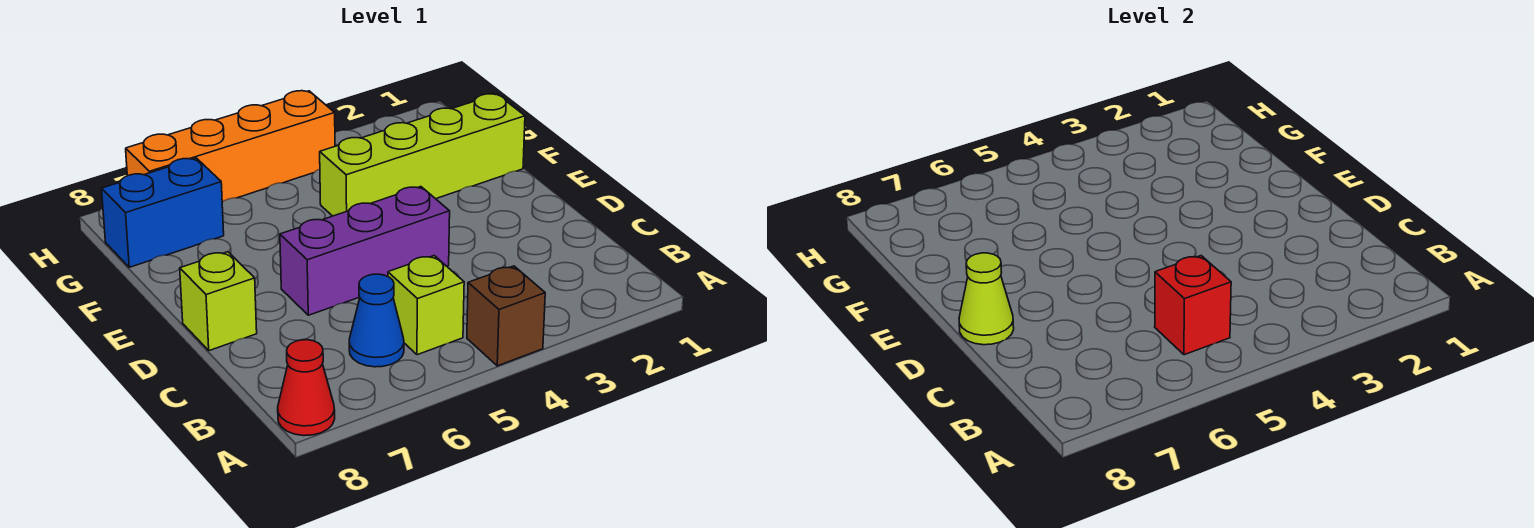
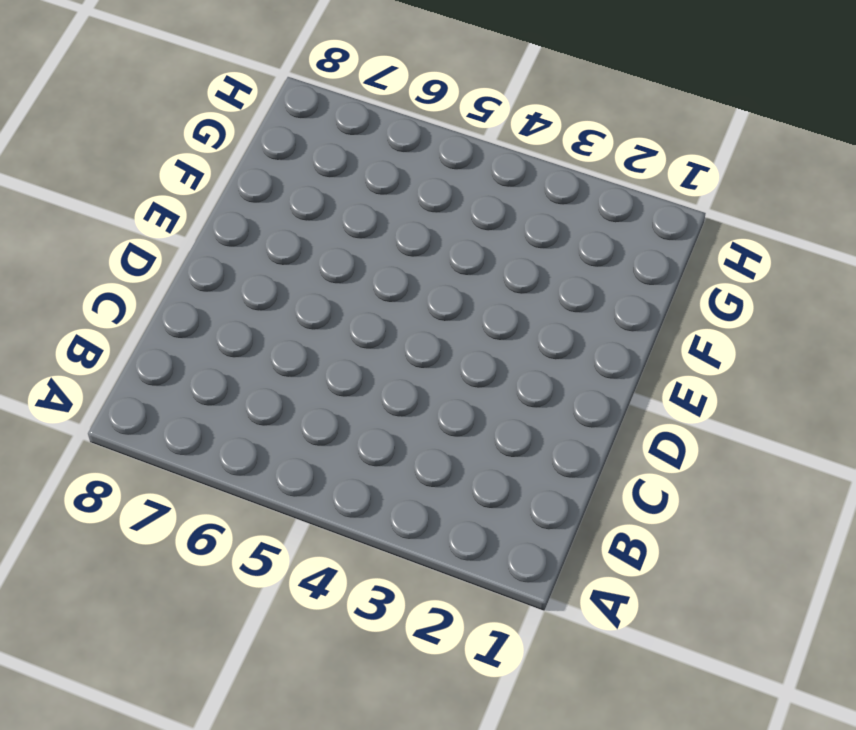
none -> brown brick A4 level 1
none -> red cone A8 level 1

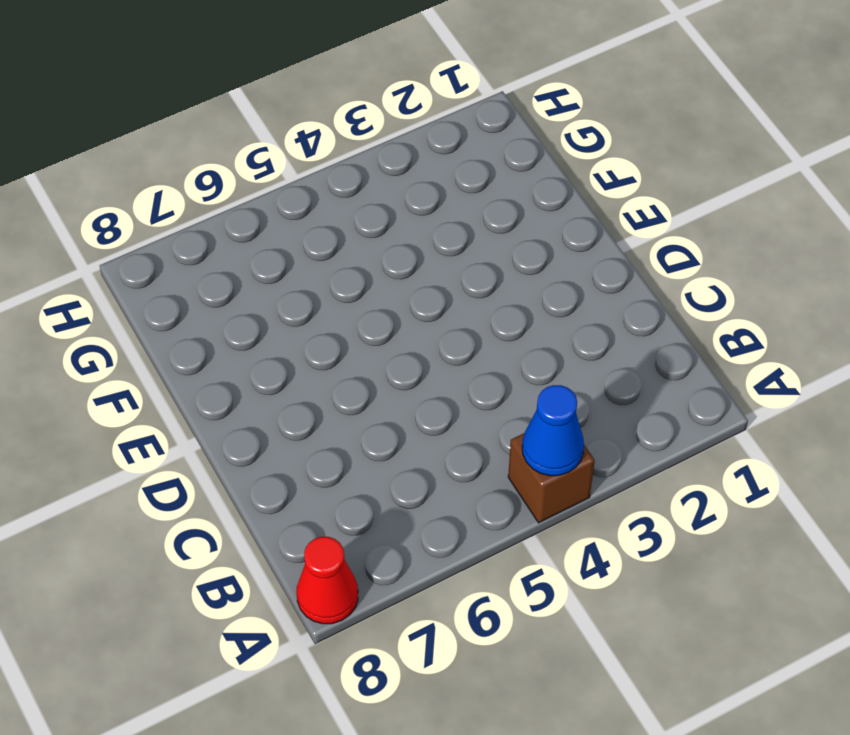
blue cone A4 level 2 -> blue cone B6 level 1
none -> lime brick B5 level 1
none -> purple brick D4:D6 level 1

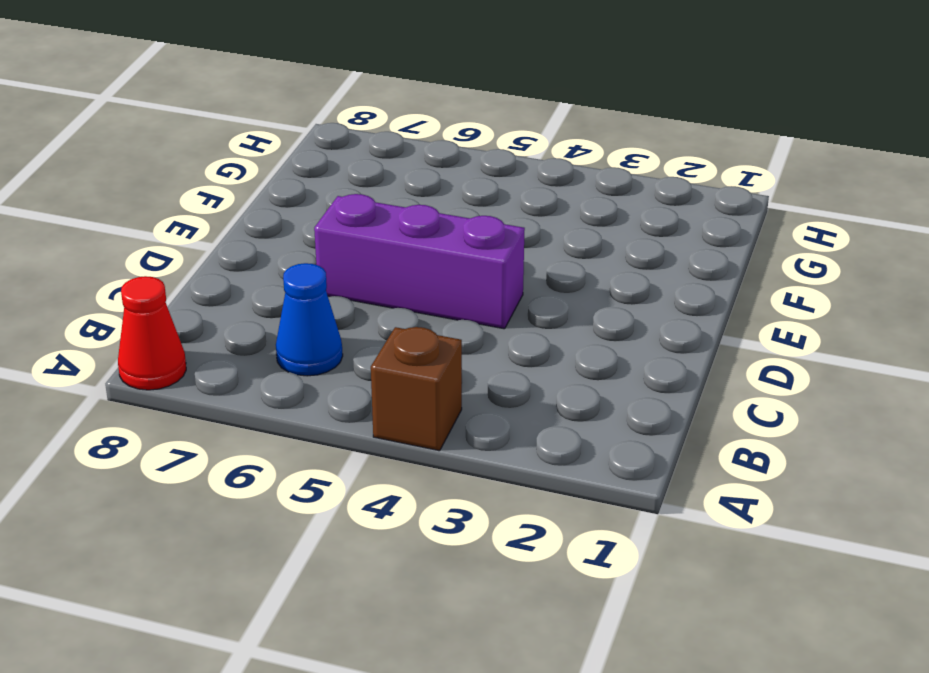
none -> lime brick B5 level 1
none -> lime brick D8 level 1

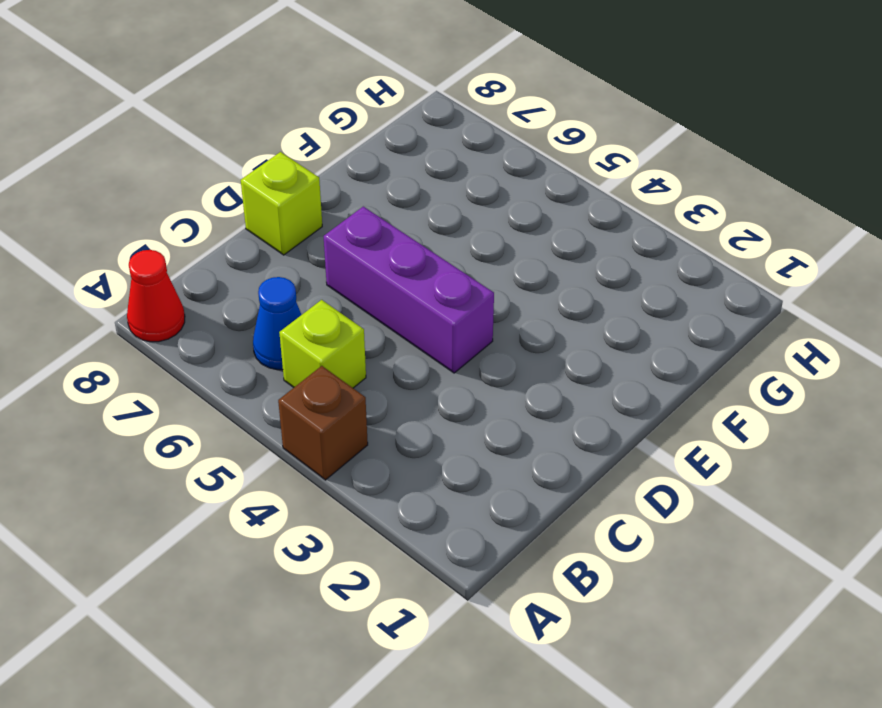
none -> lime brick F1:F4 level 1
none -> blue brick G7:G8 level 1

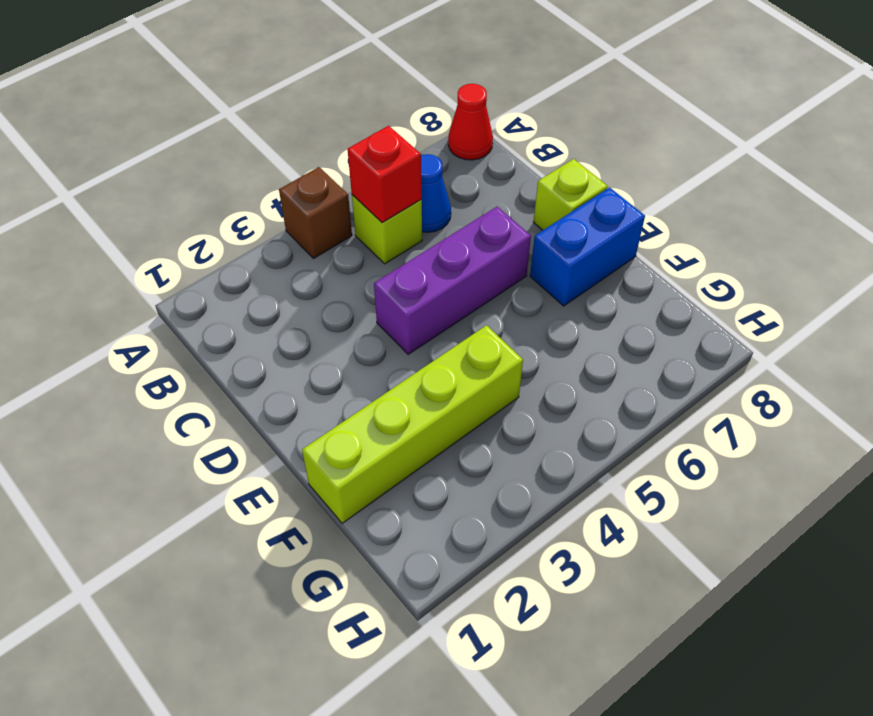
blue brick E7:E8 level 1 -> blue brick G7:G8 level 1
none -> orange brick H4:H7 level 1
none -> lime cone D8 level 2

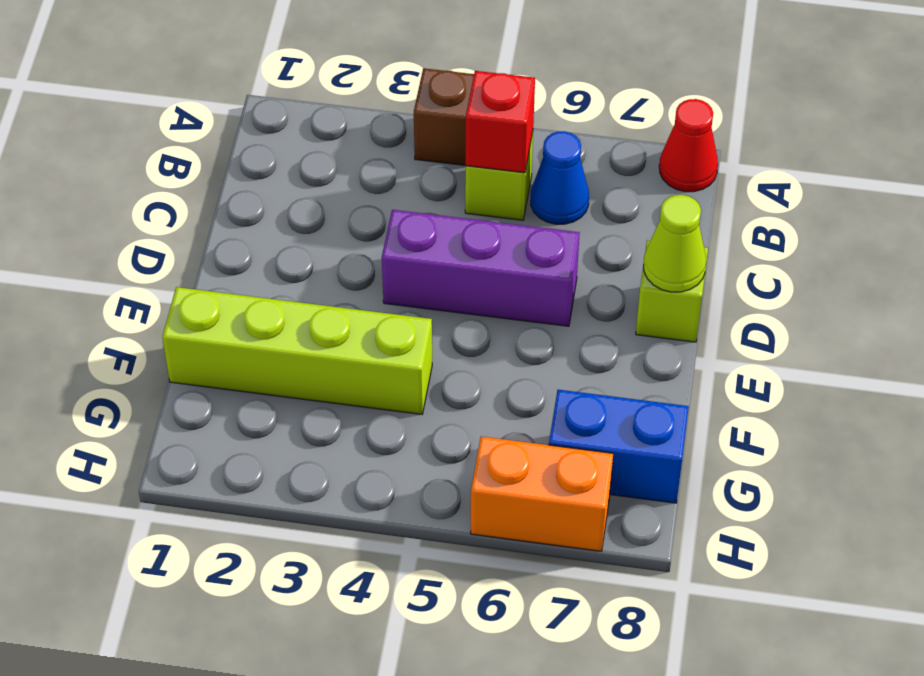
orange brick H6:H7 level 1 -> orange brick H4:H7 level 1

